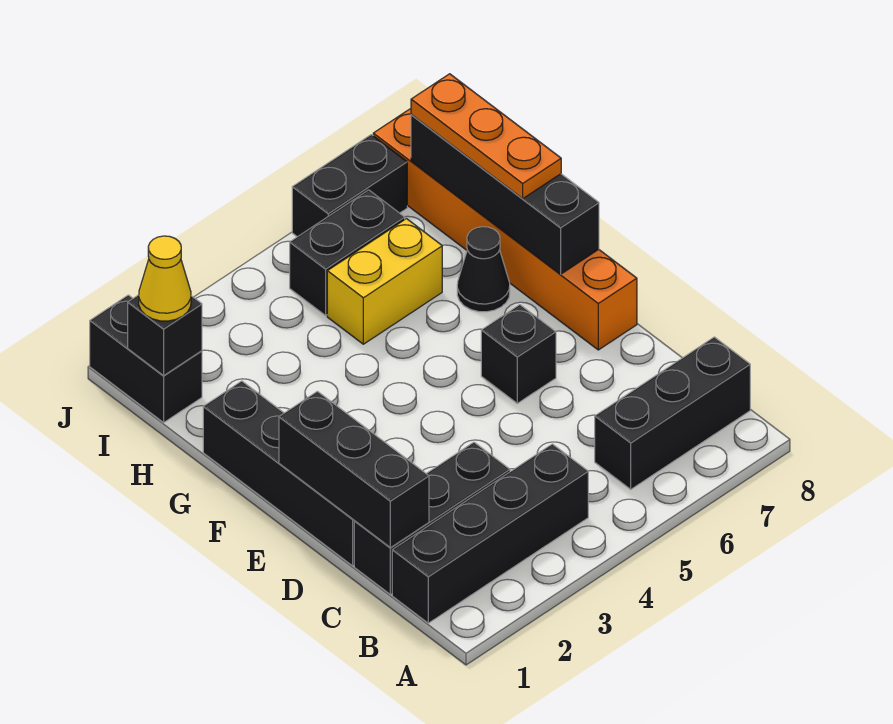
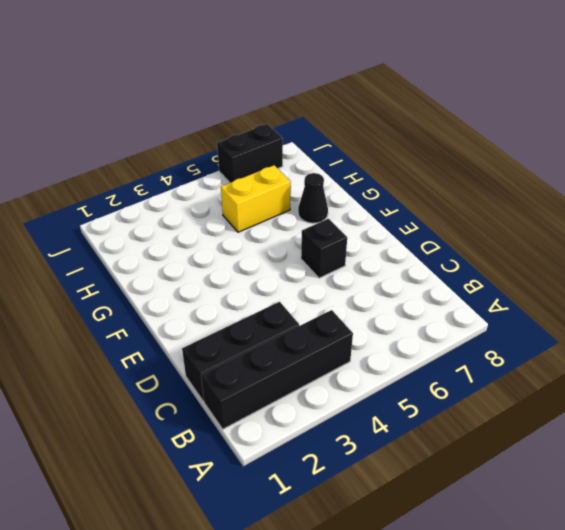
none -> black brick B6:B8 level 1
none -> black brick D1:G1 level 1
none -> orange brick E8:J8 level 1

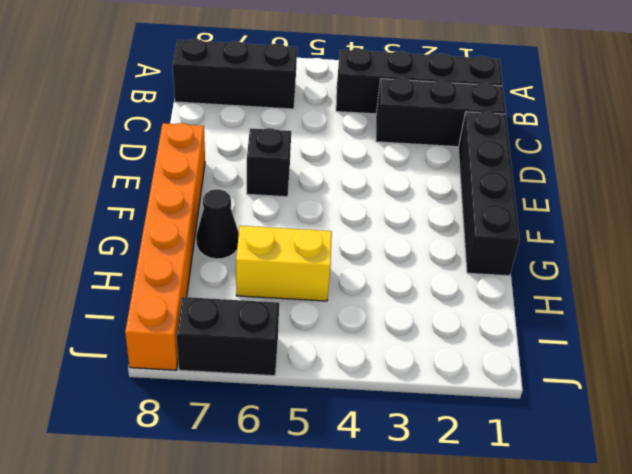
none -> black brick I1:J1 level 1
none -> black brick I5:I6 level 1
none -> black brick C1:E1 level 2

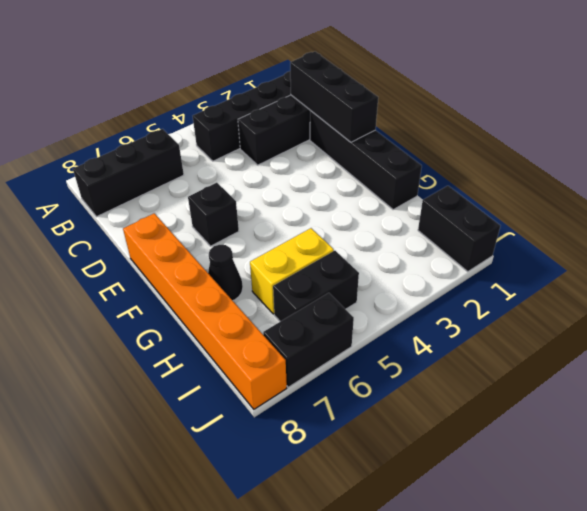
none -> black brick F8:I8 level 2
none -> black brick I1 level 2
none -> orange plate G8:I8 level 3

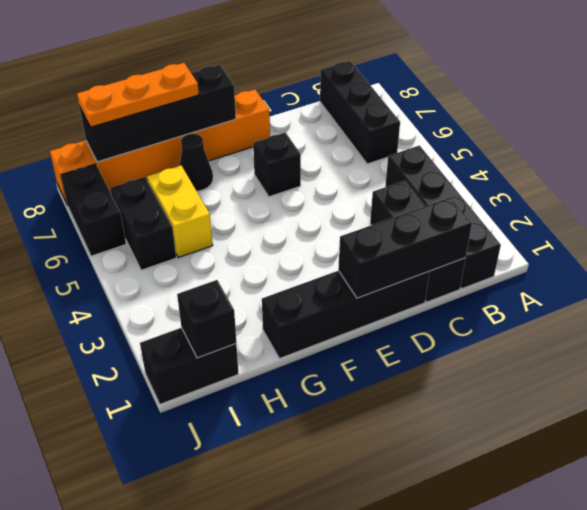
none -> yellow cone I1 level 3

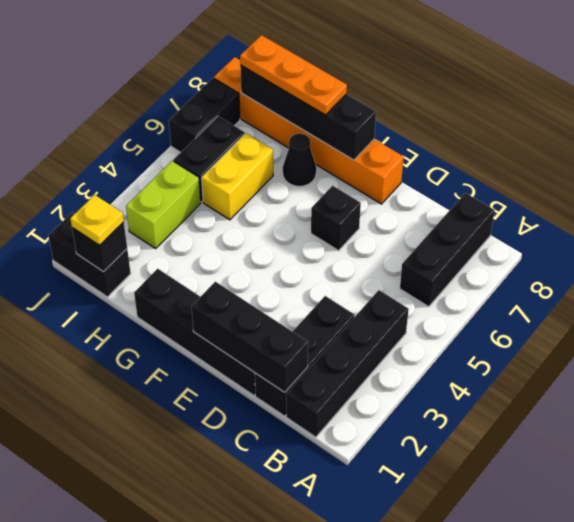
yellow plate I1 level 3 -> yellow cone I1 level 3
lime brick I3:I4 level 1 -> none

